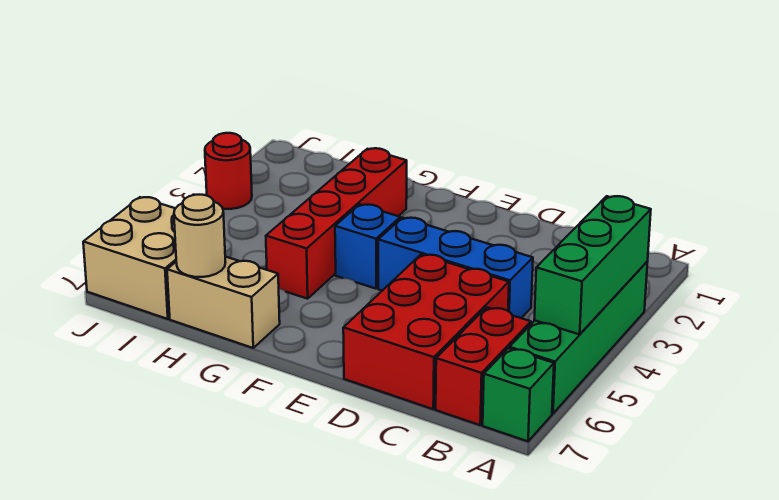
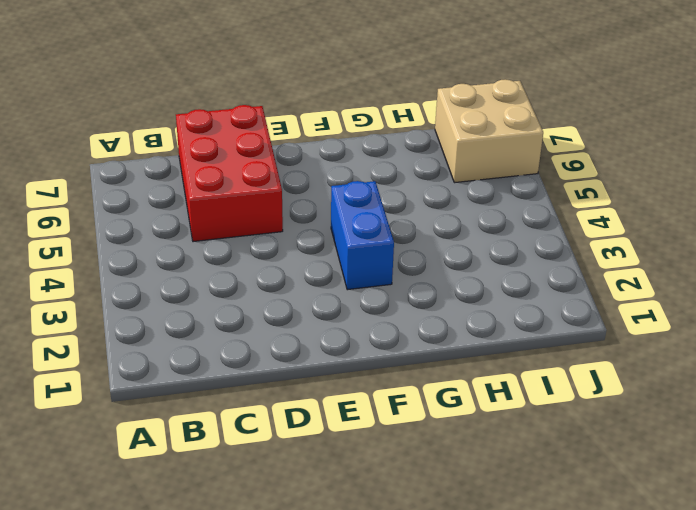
blue brick F3:F4 level 1 -> blue brick F4 level 1
none -> green brick A3:A6 level 1
none -> green brick A7 level 1
none -> red brick B6:B7 level 1

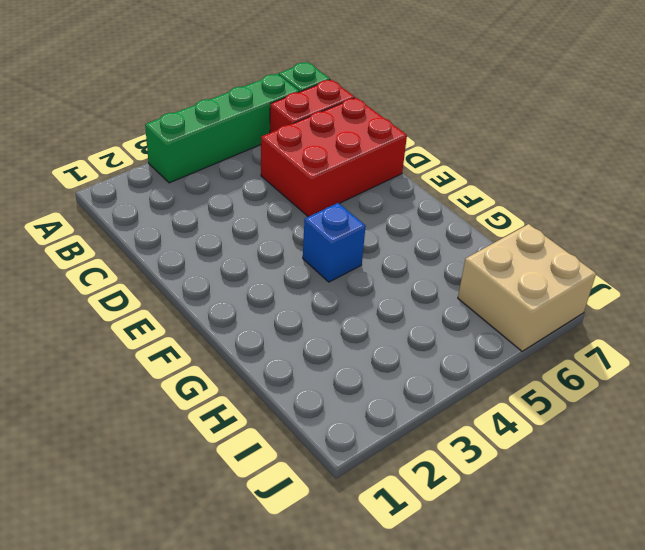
none -> blue brick C4:E4 level 1
none -> red brick G2:G5 level 1
none -> tan brick G7:H7 level 1

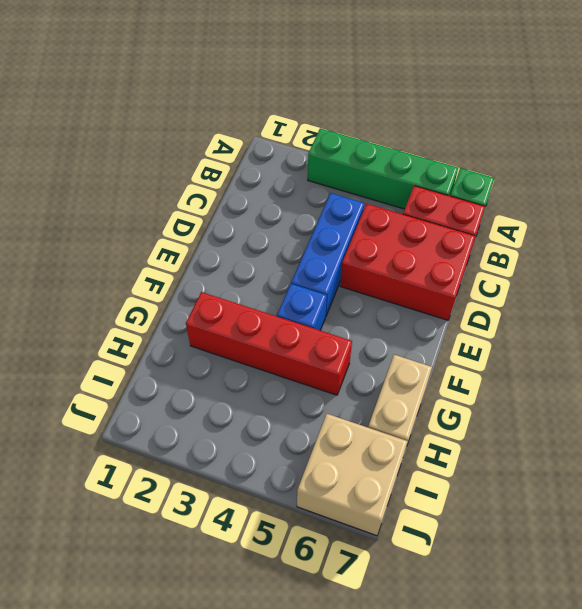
none -> red round brick J3 level 1
none -> green brick A3:A5 level 2
none -> tan round brick H7 level 2

